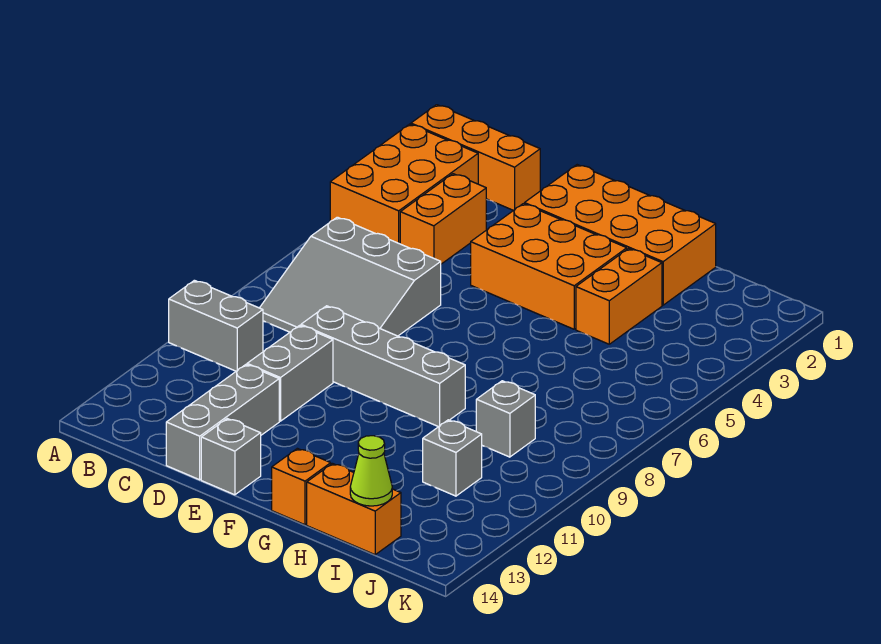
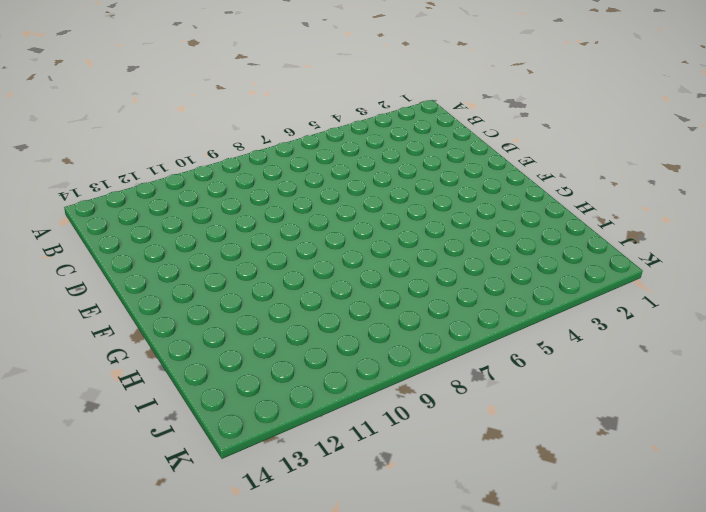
none -> orange brick A1:C1 level 1
none -> orange brick A2:B4 level 1
none -> grey brick A10:B10 level 1

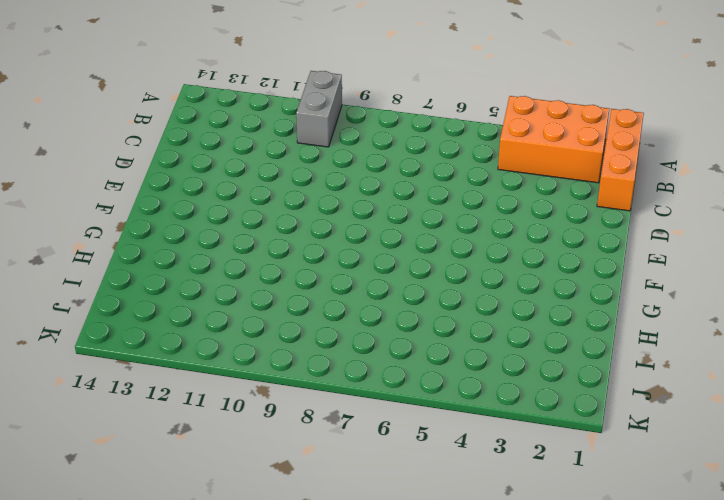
none -> grey slope B6:D8 level 1 top 6
none -> orange brick C3:C4 level 1
none -> grey brick D9:G9 level 1

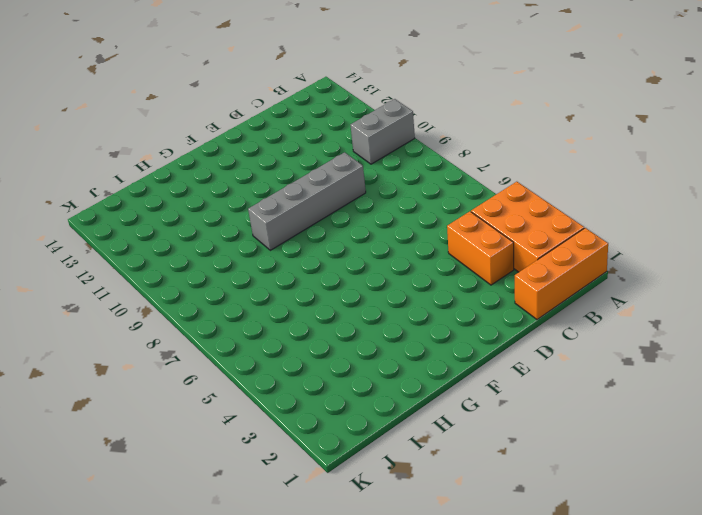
none -> grey slope B6:D8 level 1 top 6
none -> grey brick D10:D11 level 1
none -> grey brick D12:D14 level 1

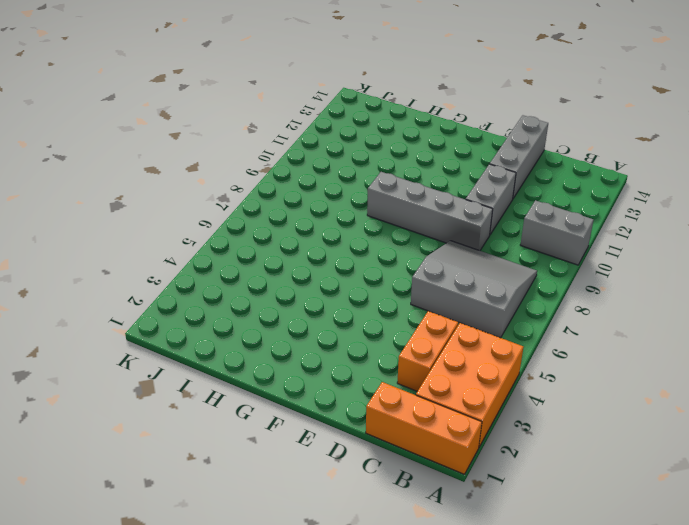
none -> orange brick E1:H2 level 1
none -> orange brick E3:G4 level 1
none -> grey brick E14 level 1

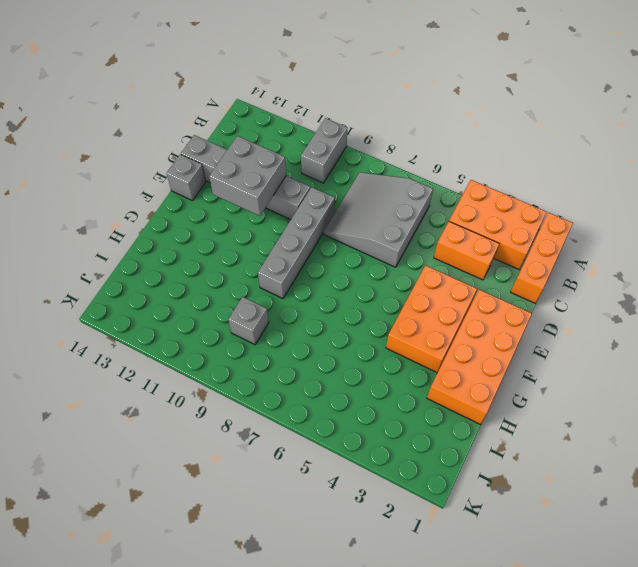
grey brick D11:E12 level 2 -> none
none -> orange brick G14 level 1
none -> orange brick H3:H4 level 1
none -> orange brick H14:I14 level 1

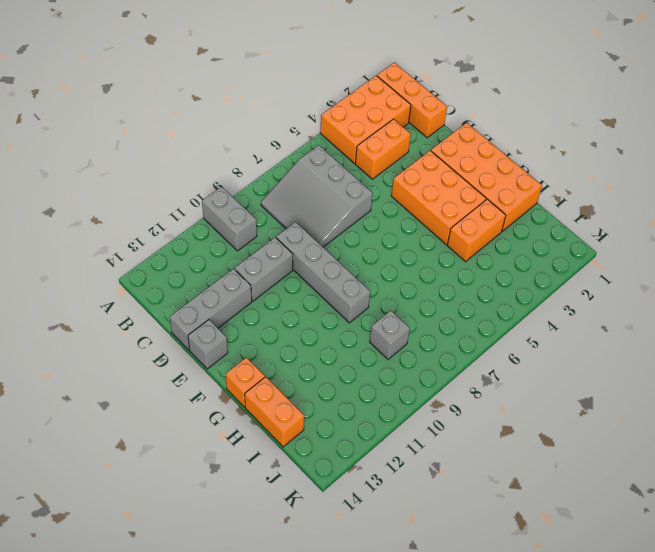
none -> grey brick I11 level 1
none -> lime cone I14 level 2

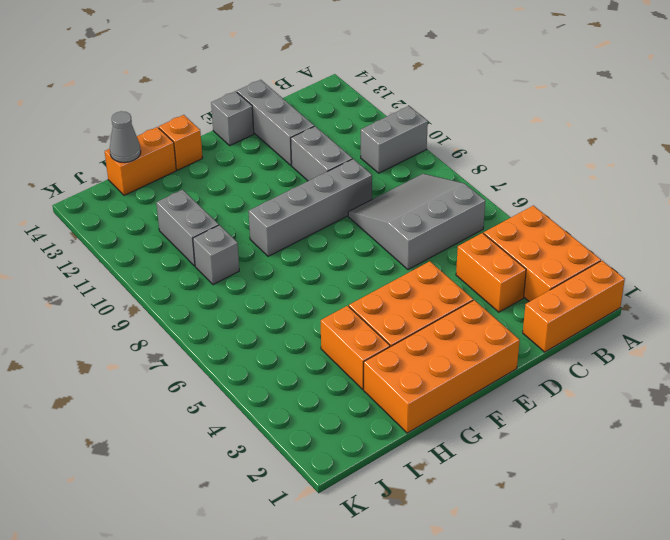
grey brick I10:I11 level 1 -> grey brick I11 level 1
grey cone I14 level 2 -> lime cone I14 level 2

